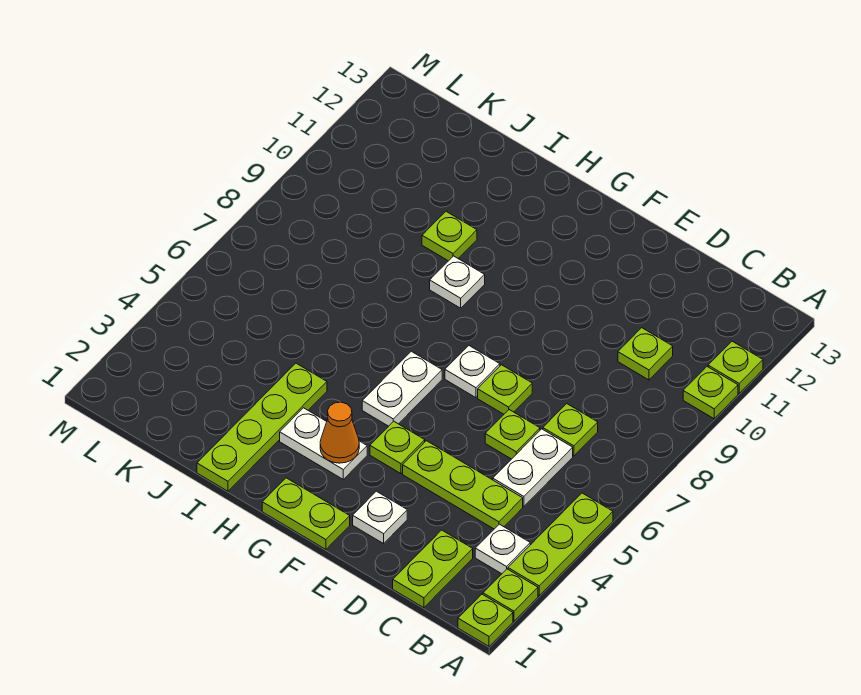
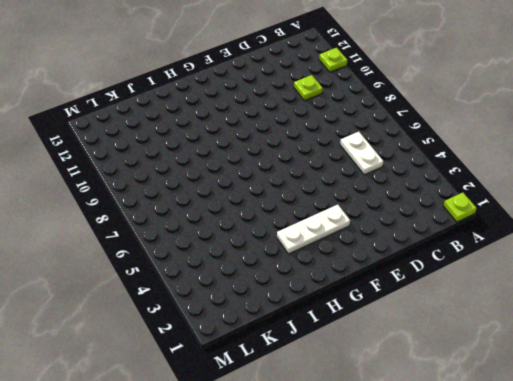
white plate F3:H3 level 1 -> white plate G3:H3 level 1
none -> lime plate A2 level 1
none -> lime plate A3:A5 level 1
none -> lime plate A10 level 1

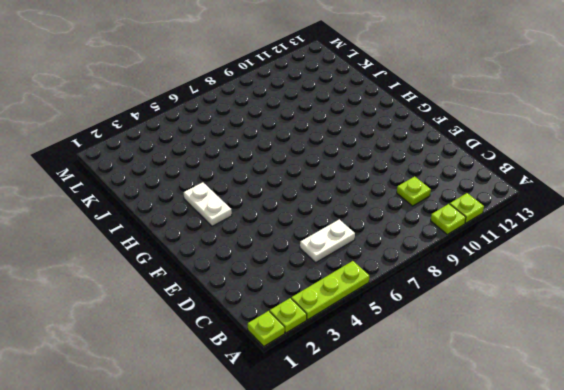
none -> white plate B3 level 1
none -> lime plate C1:C2 level 1
none -> lime plate C4:E4 level 1

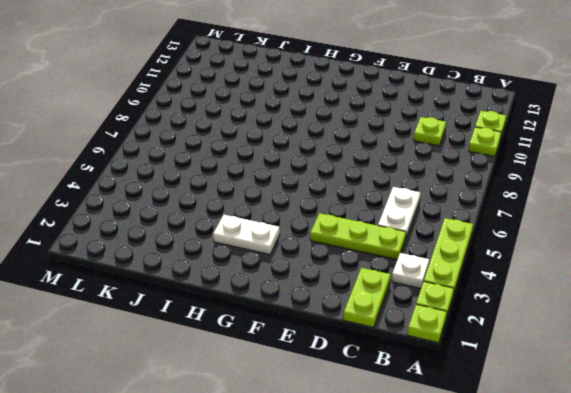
none -> lime plate C7 level 1
none -> lime plate D6 level 1
none -> white plate E2 level 1

